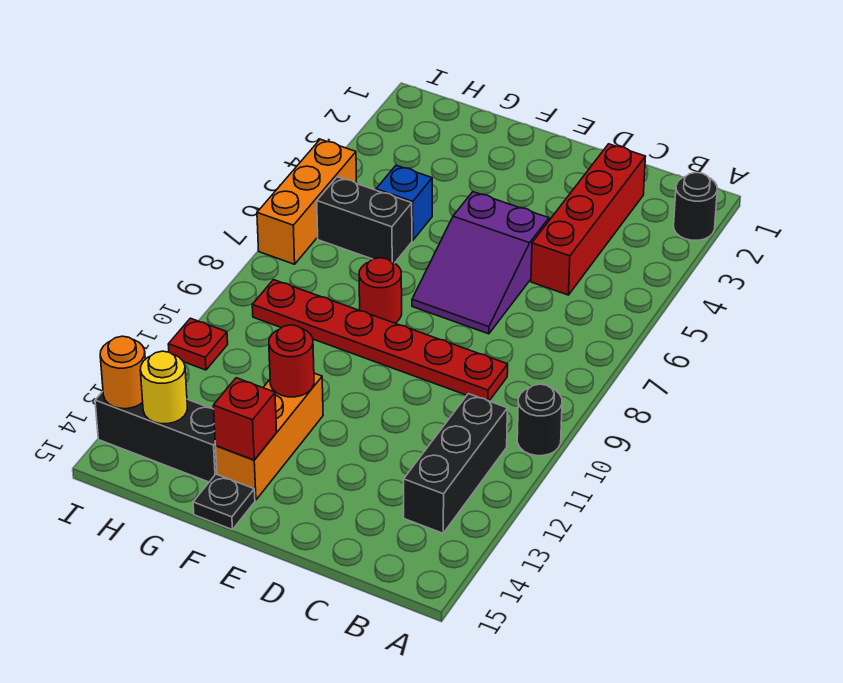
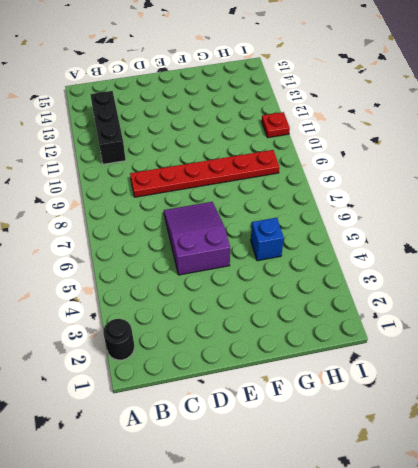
none -> black round brick A10 level 1
none -> red brick C2:C5 level 1
none -> red round brick F8 level 1

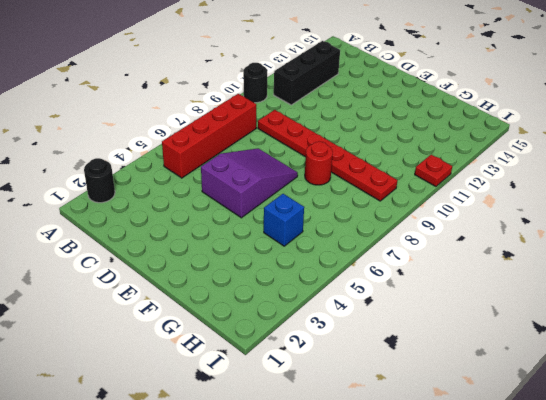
red brick B5:B8 level 1 -> red brick C2:C5 level 1
none -> orange brick F12:F14 level 1
none -> black plate F15 level 1
none -> black brick G6:H6 level 1

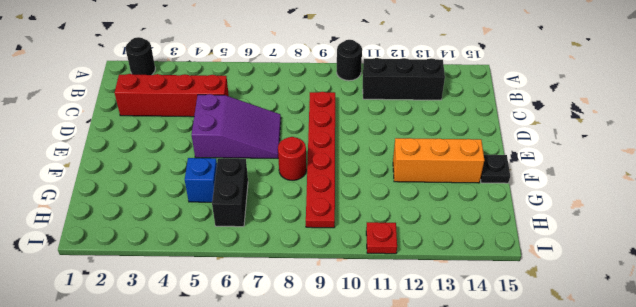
none -> black brick G14:I14 level 1
none -> orange brick I5:I7 level 1
none -> red round brick F12 level 2

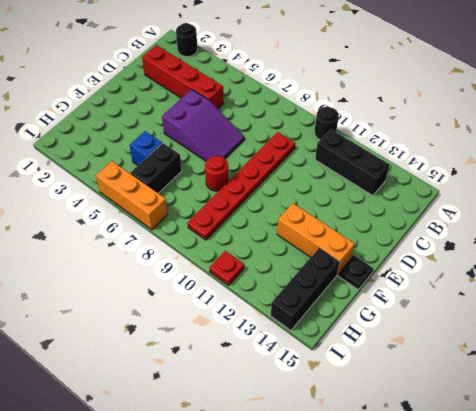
none -> red round brick F12 level 2
none -> red brick F14 level 2
none -> yellow round brick H14 level 2

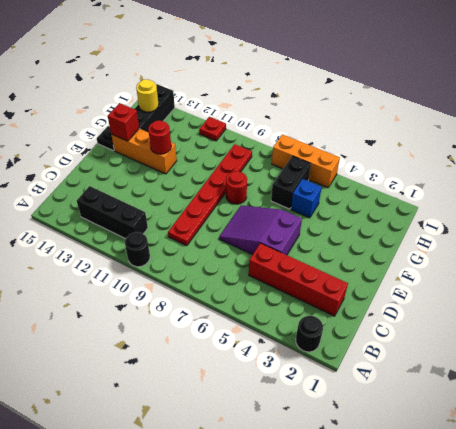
none -> orange round brick I14 level 2

